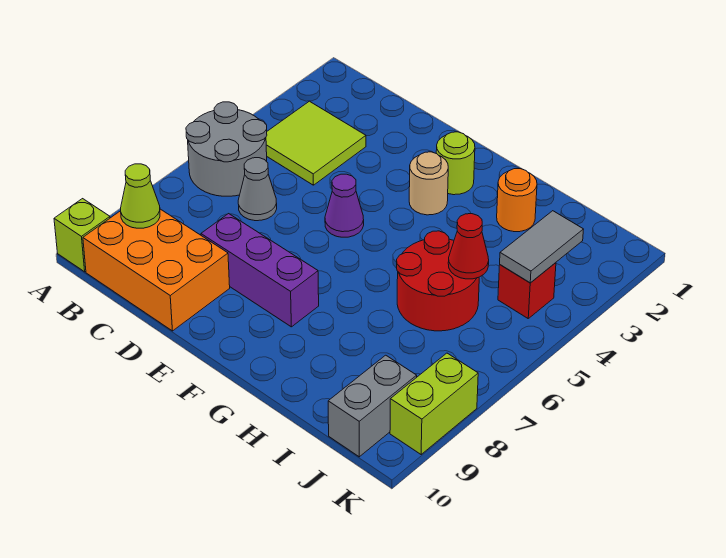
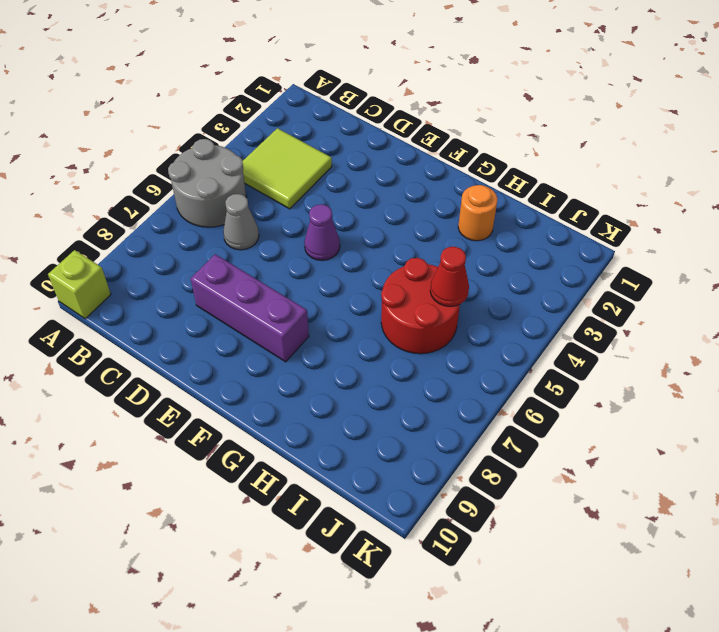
none -> orange brick B9:D10 level 1
none -> lime round brick F2 level 1
none -> tan round brick F3 level 1

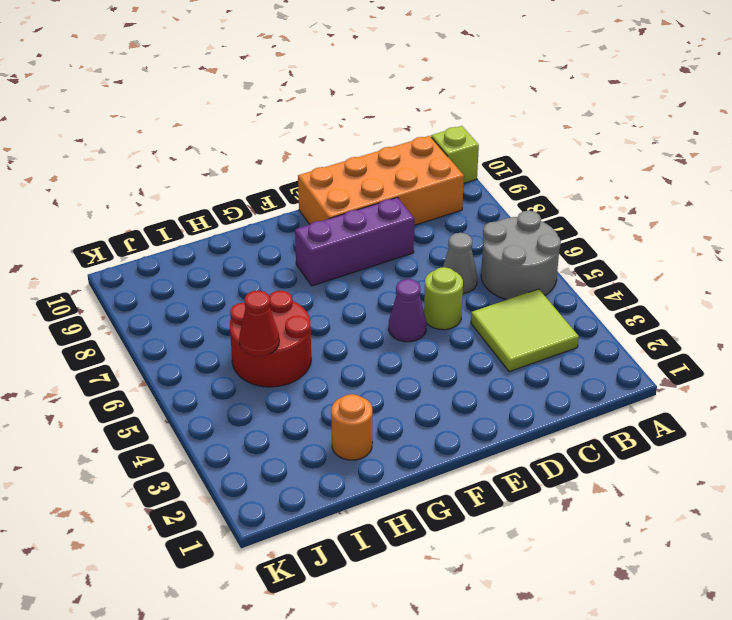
orange brick B9:E10 level 1 -> orange brick B9:D10 level 1
lime round brick D5 level 1 -> lime round brick F2 level 1
none -> tan round brick F3 level 1
none -> red brick J4 level 1
none -> grey brick J9:J10 level 1

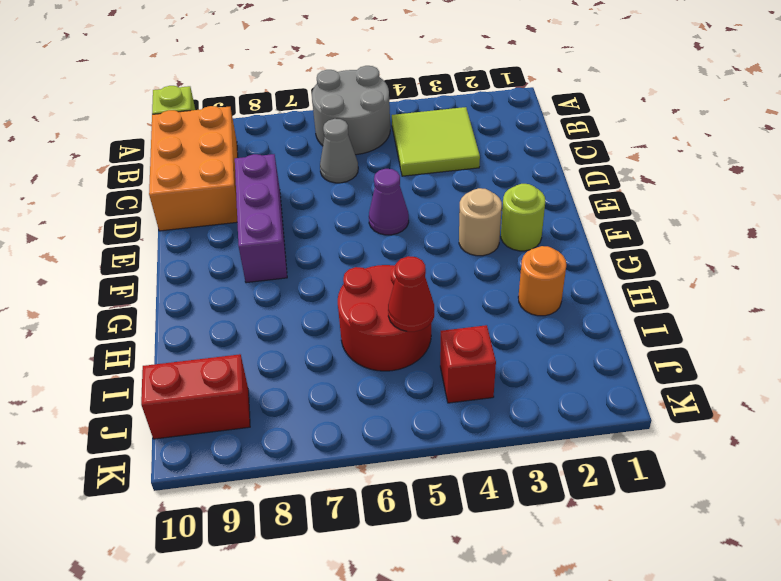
red brick J9:J10 level 1 -> grey brick J9:J10 level 1
none -> lime brick K8:K9 level 1
none -> lime cone B9 level 2
none -> grey tile J3:J4 level 2

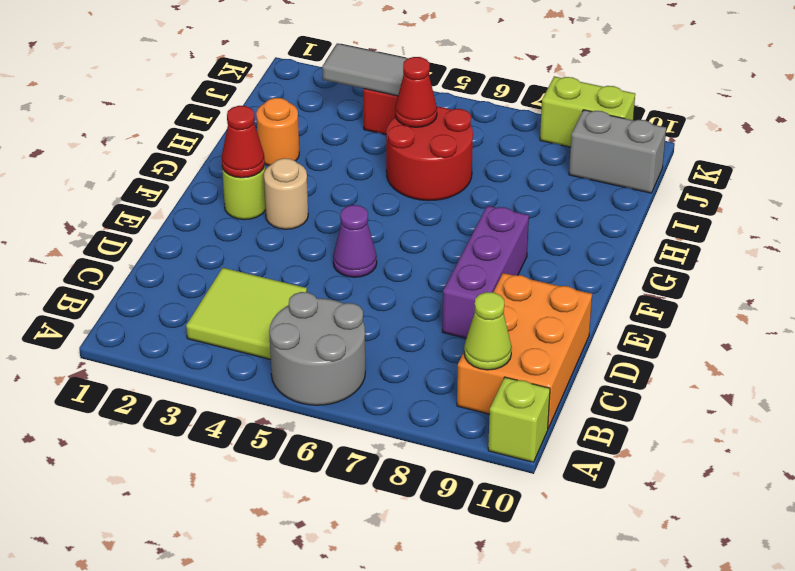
red cone F2 level 2 -> none
none -> grey cone C6 level 1

